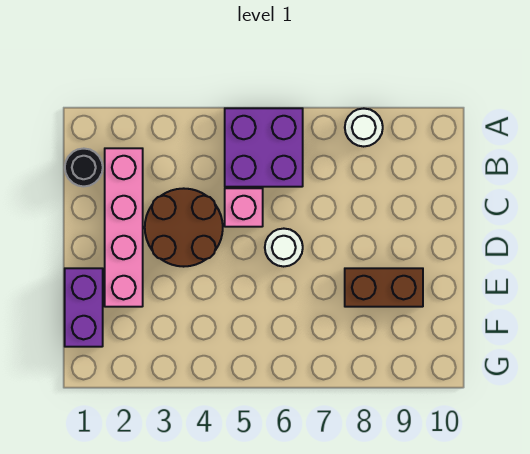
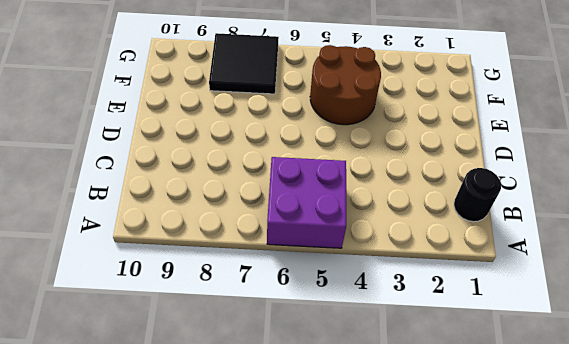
brown round brick E4:F5 level 1 -> brown round brick C3:D4 level 1
black tile F7:G8 level 1 -> none
none -> white round brick A8 level 1
none -> pink brick B2:E2 level 1

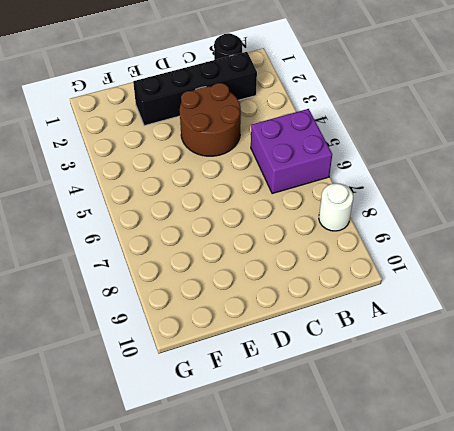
black brick B2:E2 level 1 -> pink brick B2:E2 level 1
none -> pink brick C5 level 1
none -> white round brick D6 level 1

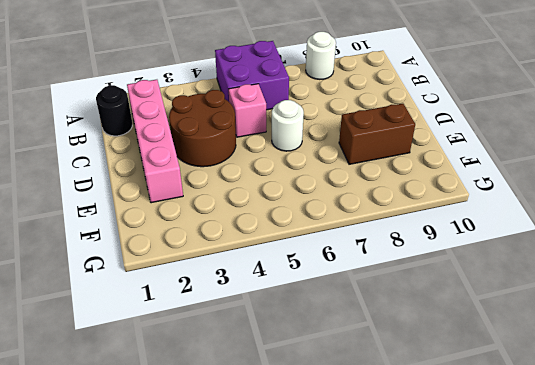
none -> purple brick E1:F1 level 1

